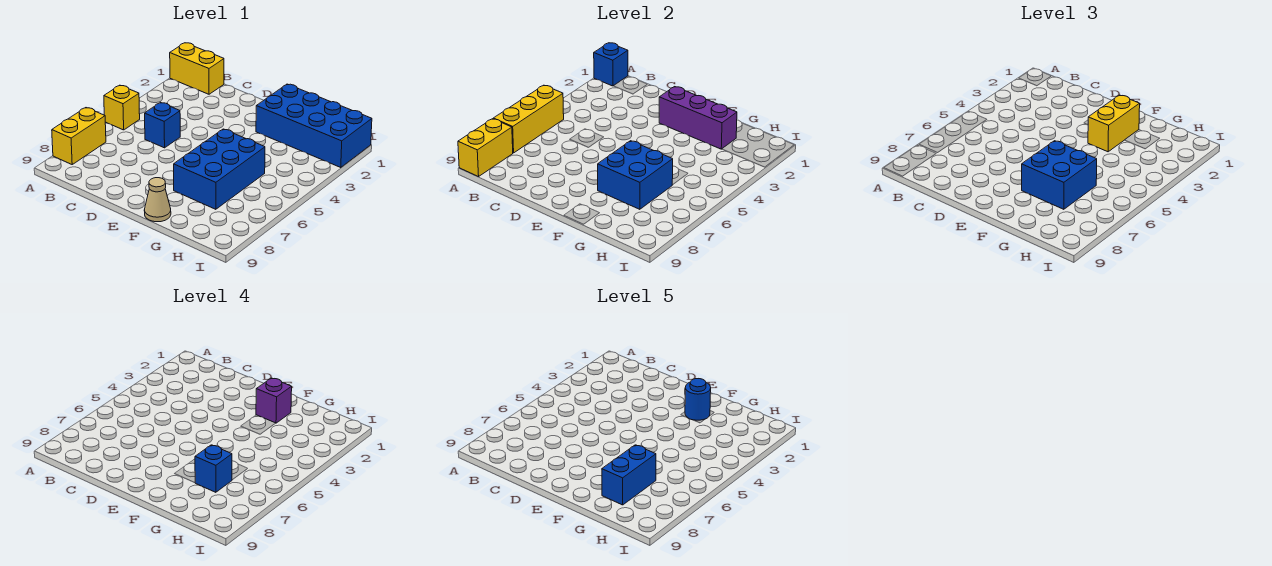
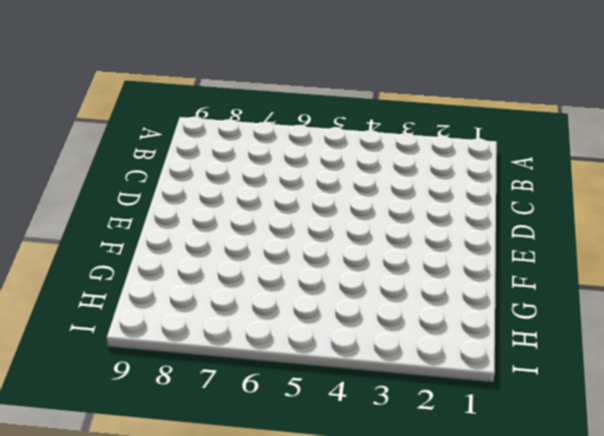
none -> yellow brick A1:B1 level 1
none -> yellow brick A5 level 1
none -> yellow brick A7:A8 level 1

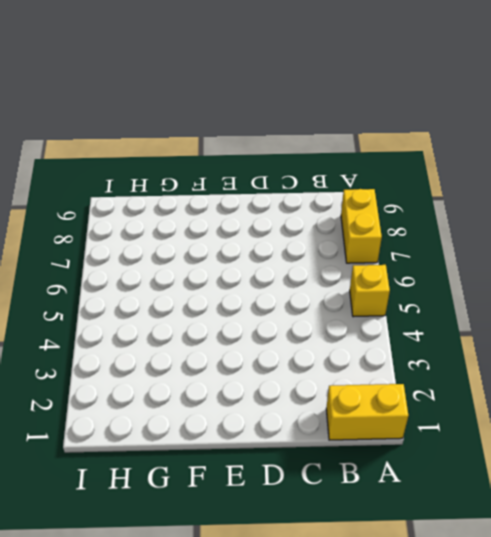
none -> blue brick C5 level 1
none -> blue brick F1:I2 level 1
none -> blue brick F5:G7 level 1

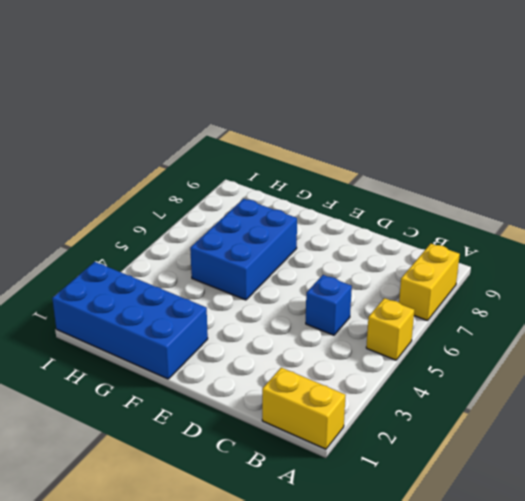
none -> tan cone F9 level 1
none -> blue brick A1 level 2
none -> yellow brick A5:A7 level 2

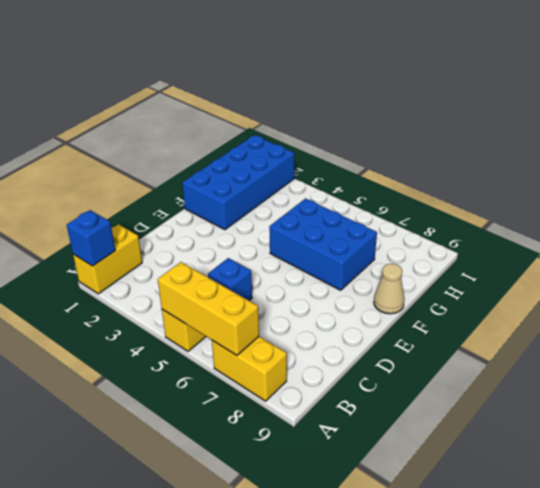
none -> yellow brick A8:A9 level 2
none -> purple brick E2:G2 level 2
none -> blue brick F6:G7 level 2

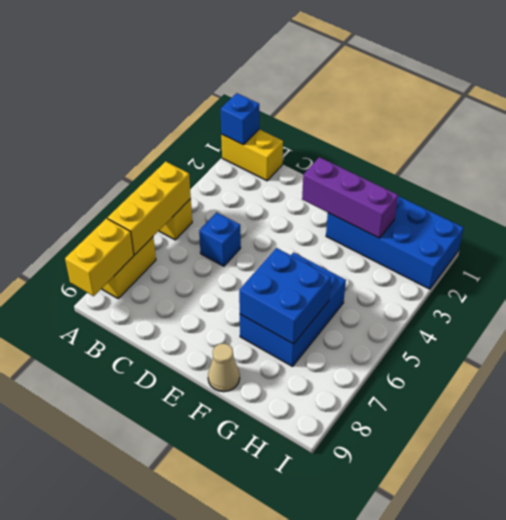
none -> yellow brick F2:F3 level 3
none -> blue brick F6:G7 level 3
none -> purple brick F2 level 4

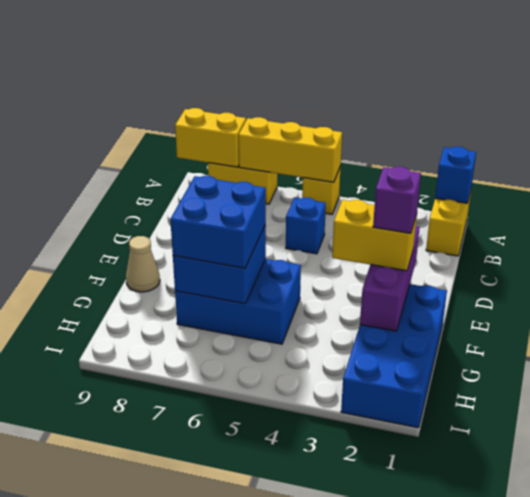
none -> blue brick G7 level 4
none -> blue round brick F2 level 5
none -> blue brick G7:G8 level 5

